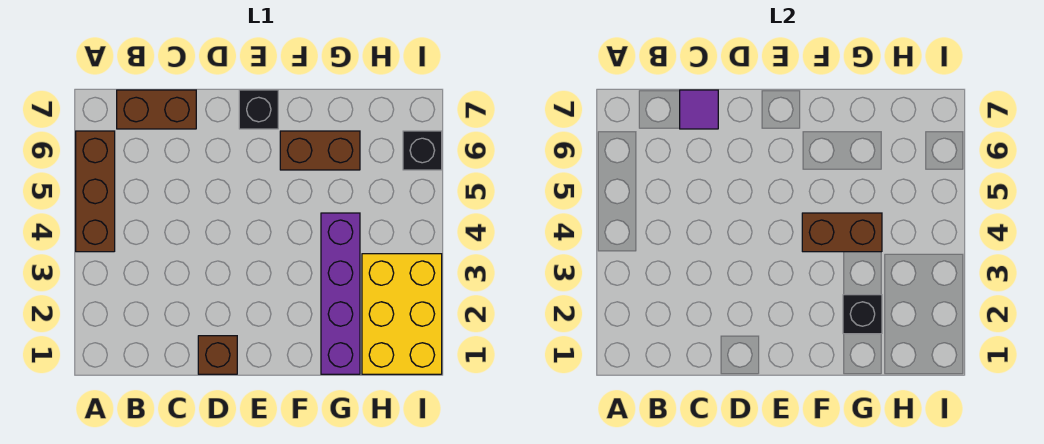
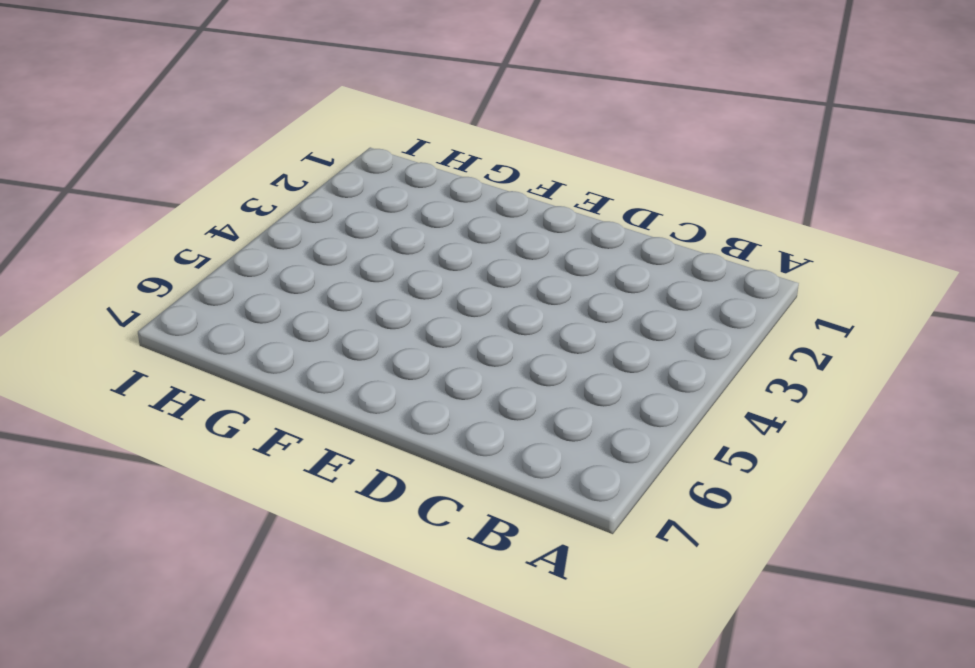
none -> brown brick A4:A6 level 1
none -> brown brick B7:C7 level 1

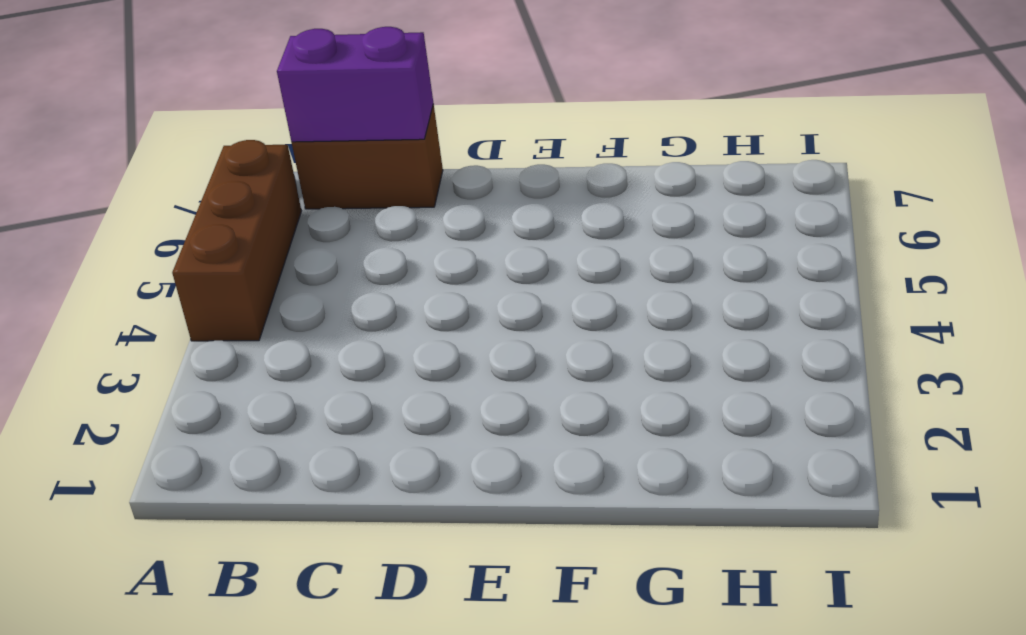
purple brick B7:C7 level 2 -> purple tile C7 level 2
none -> brown brick D1 level 1
none -> black brick E7 level 1

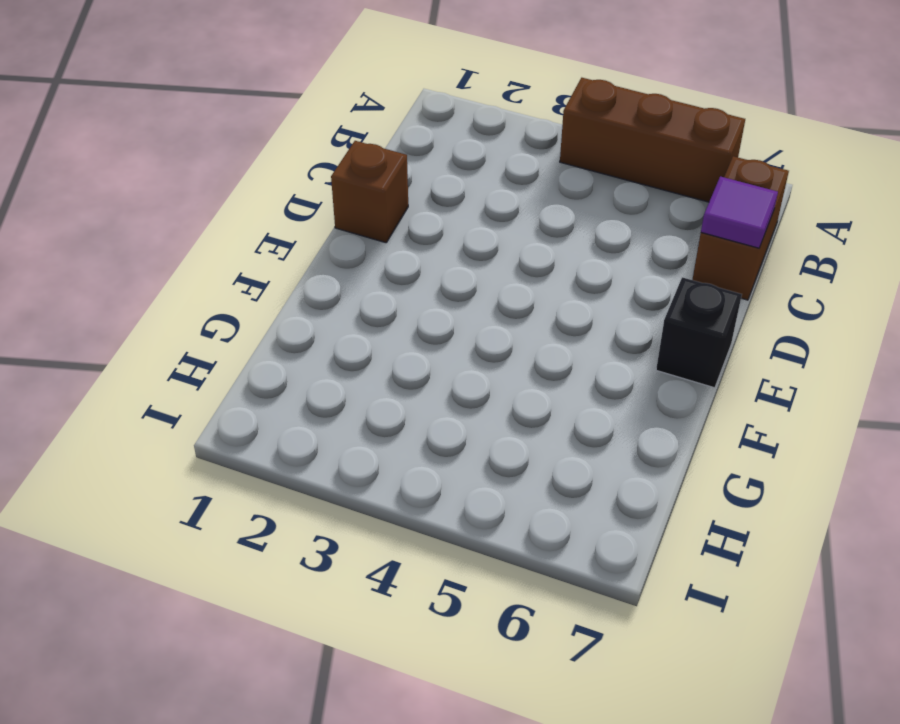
none -> brown brick F6:G6 level 1
none -> purple brick G1:G4 level 1

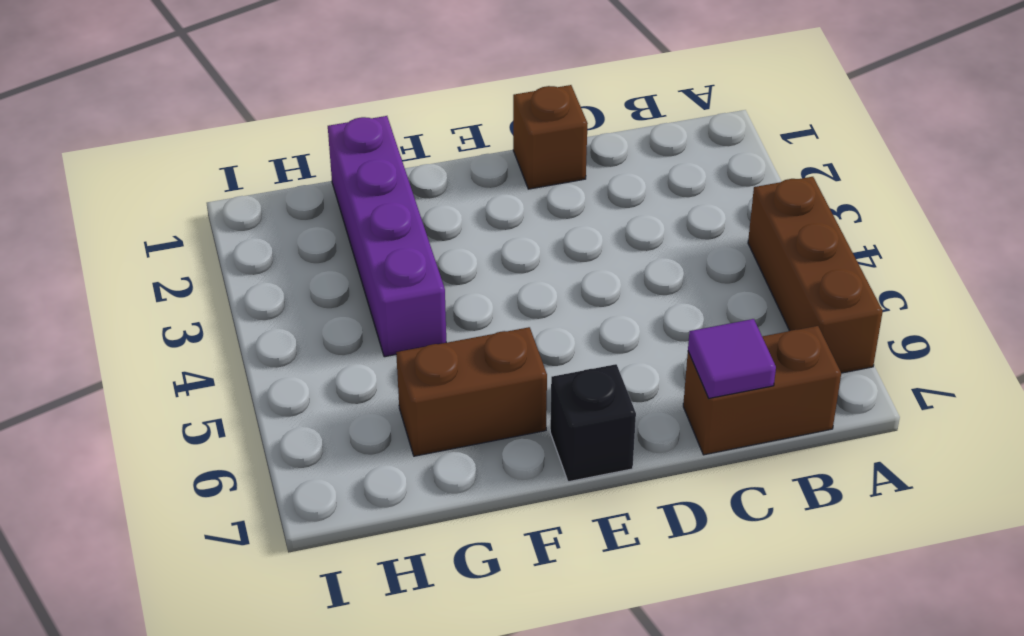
none -> yellow brick H1:I3 level 1
none -> black brick I6 level 1

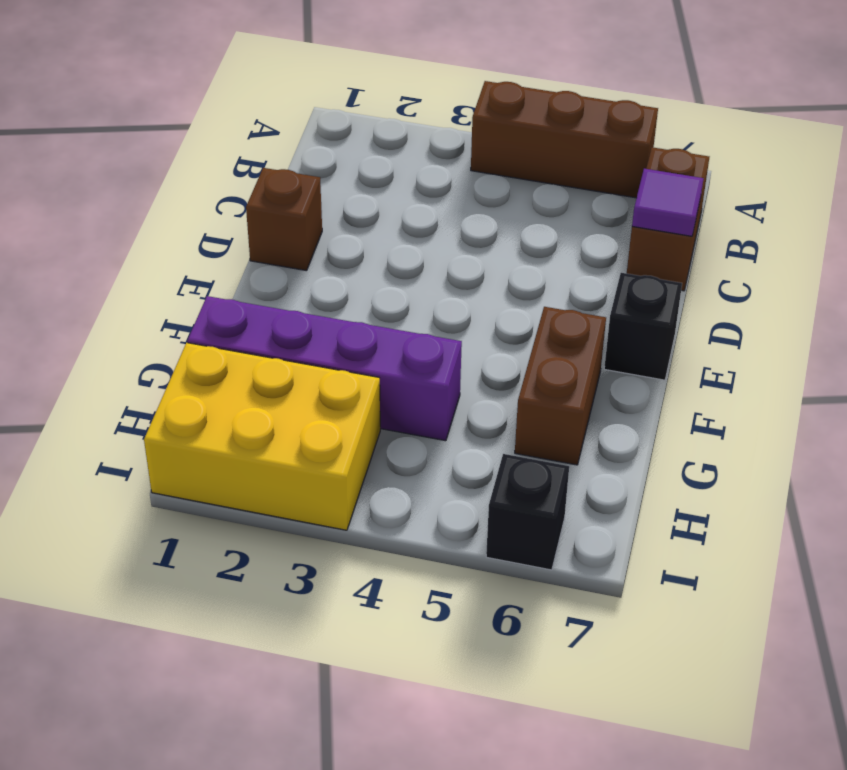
none -> brown brick F4:G4 level 2
none -> black brick G2 level 2

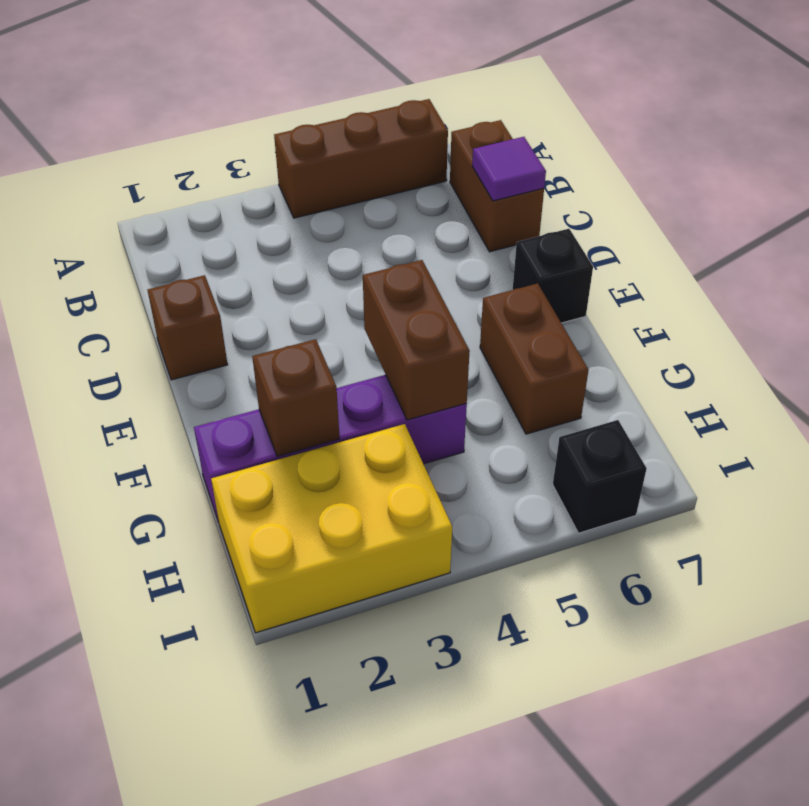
brown brick G2 level 2 -> black brick G2 level 2

